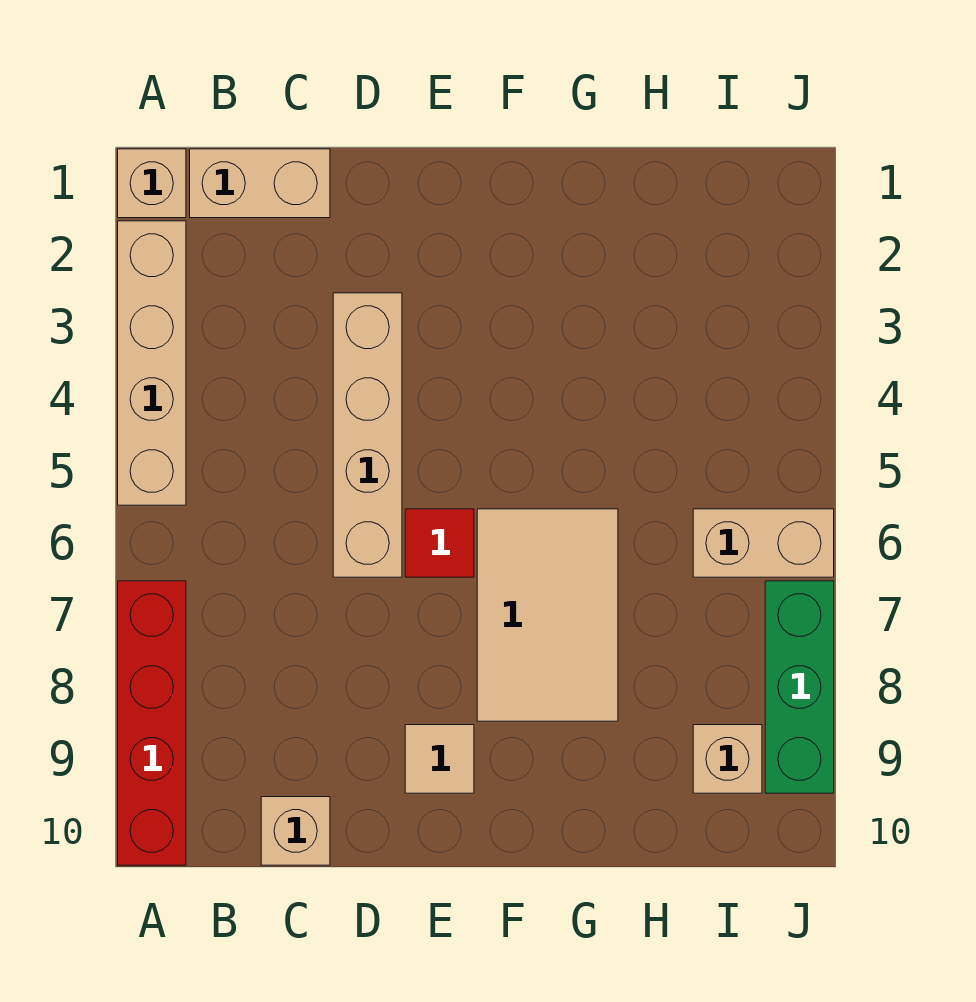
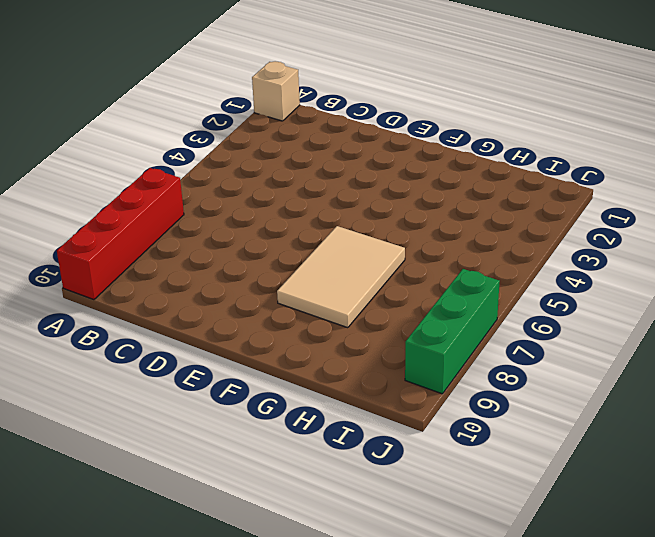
none -> tan brick A2:A5 level 1
none -> tan brick B1:C1 level 1
none -> tan brick C10 level 1

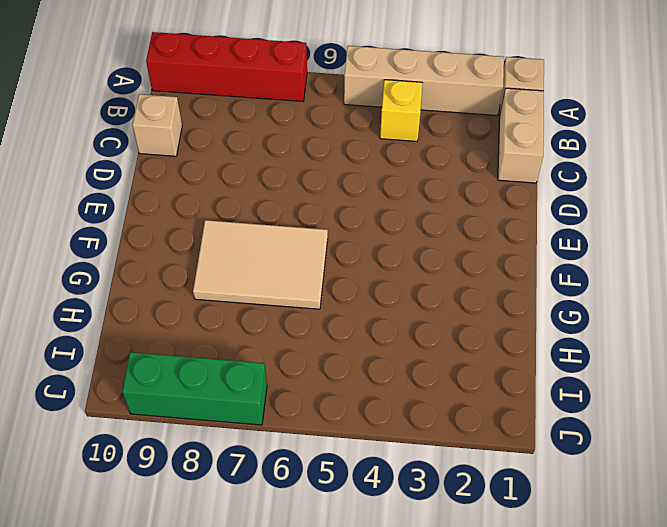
yellow brick B4 level 1 -> none
none -> tan brick D3:D6 level 1
none -> red tile E6 level 1
none -> tan tile E9 level 1

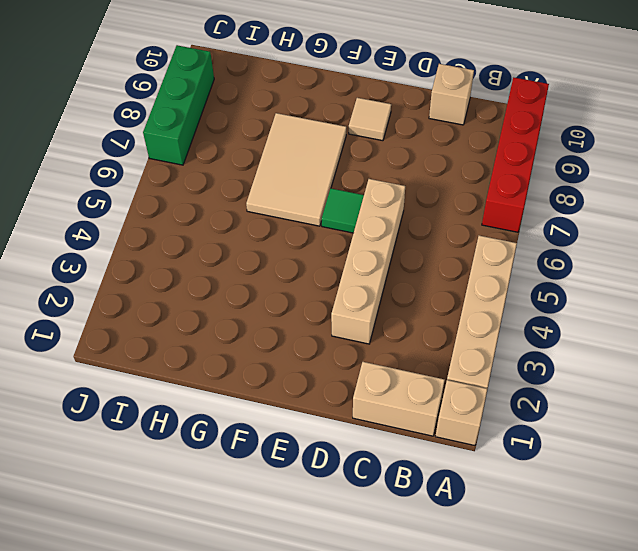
green tile E6 level 1 -> red tile E6 level 1
none -> tan brick I6:J6 level 1
none -> tan brick I9 level 1

